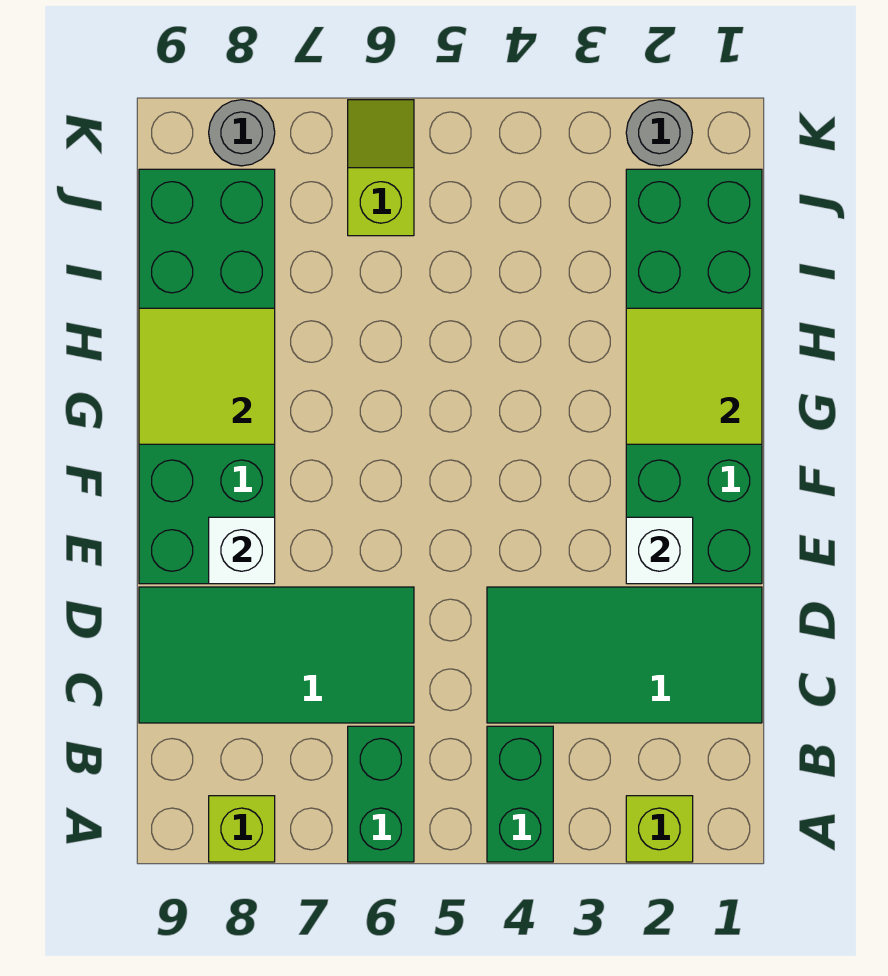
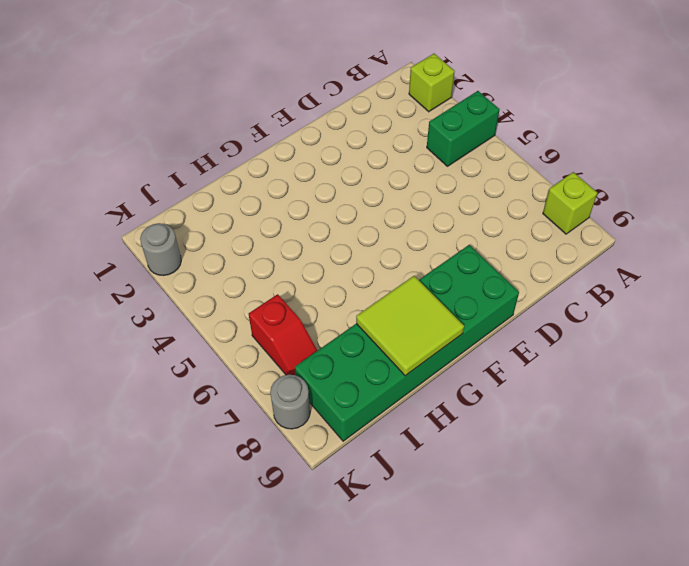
red slope J6:J7 level 1 top 6 -> lime slope J6:K6 level 1 top J
none -> green brick A6:B6 level 1
none -> green tile C1:D4 level 1
none -> green tile C6:D9 level 1

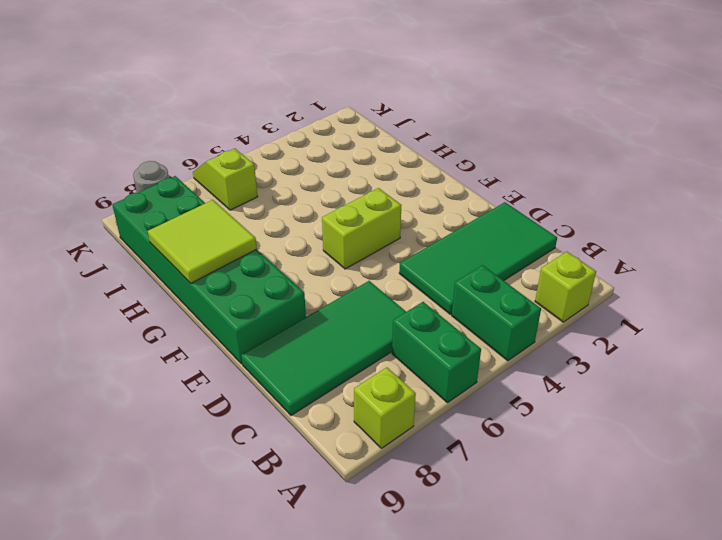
lime brick F4:F5 level 1 -> none
none -> green brick E1:J2 level 1
none -> grey round brick K2 level 1
none -> white brick E2 level 2

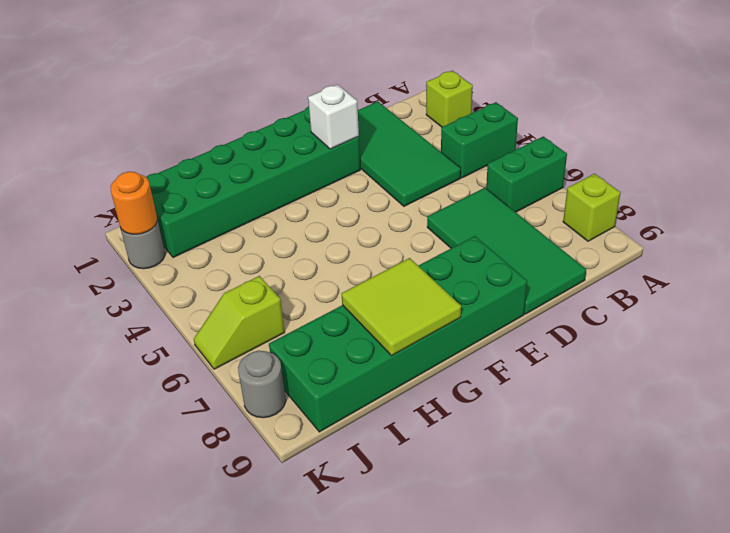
orange round brick K2 level 2 -> none
none -> white brick E8 level 2
none -> lime tile G1:H2 level 2

